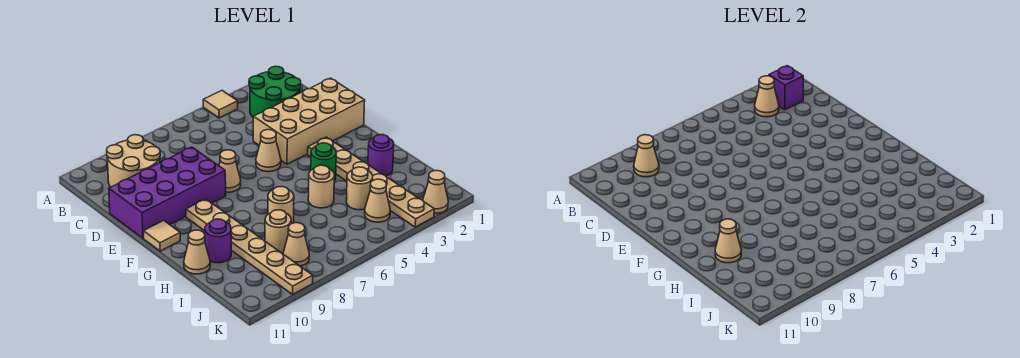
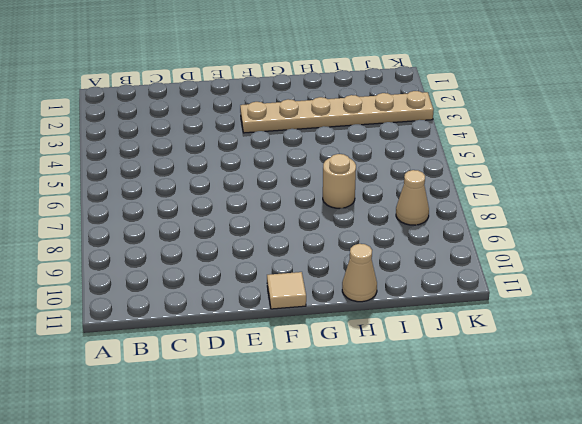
none -> tan tile A4 level 1
none -> green round brick B2:C3 level 1
none -> tan round brick B9:C10 level 1

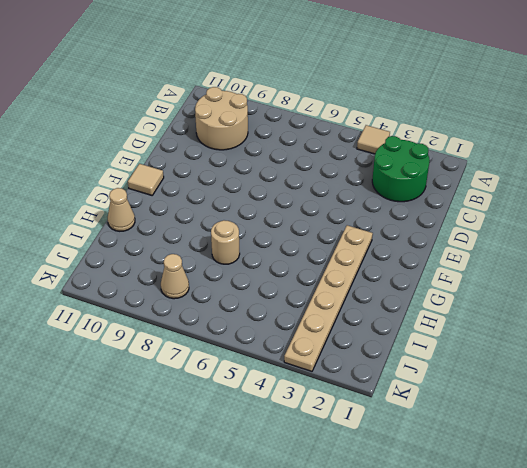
none -> tan brick D1:E4 level 1
none -> purple brick D8:E11 level 1
none -> tan cone E5 level 1

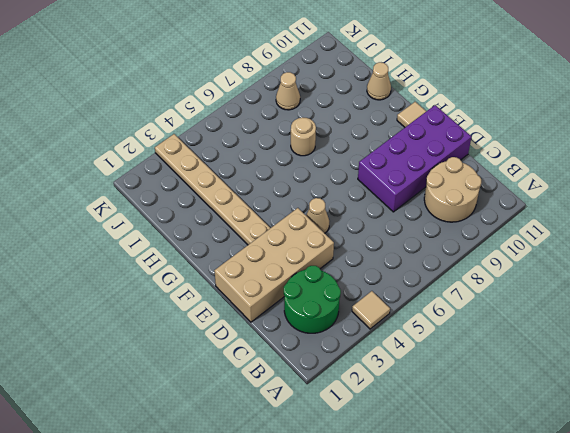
none -> tan cone E7 level 1
none -> tan plate F9:K9 level 1
none -> green round brick G4 level 1

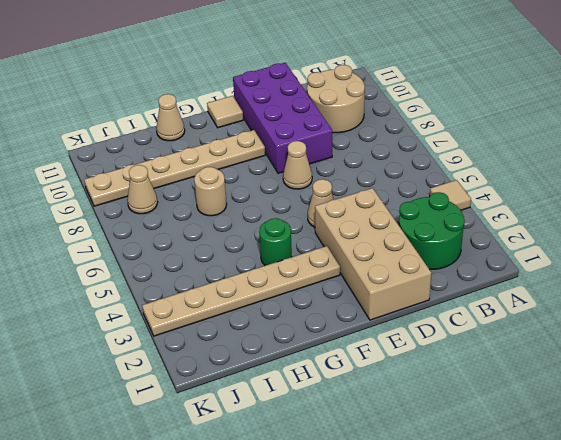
none -> purple round brick H2 level 1
none -> tan round brick H5 level 1
none -> purple round brick H10 level 1

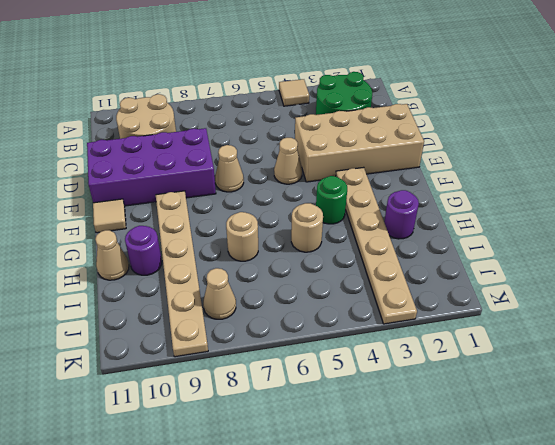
none -> tan round brick I4 level 1
none -> tan round brick I8 level 1
none -> tan cone J4 level 1

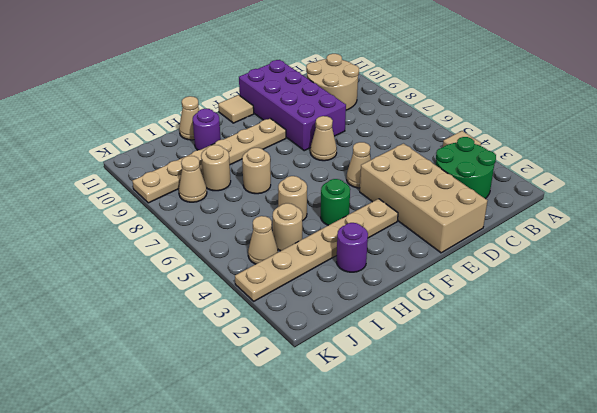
none -> tan cone K2 level 1
none -> purple brick B2 level 2
none -> tan cone B3 level 2

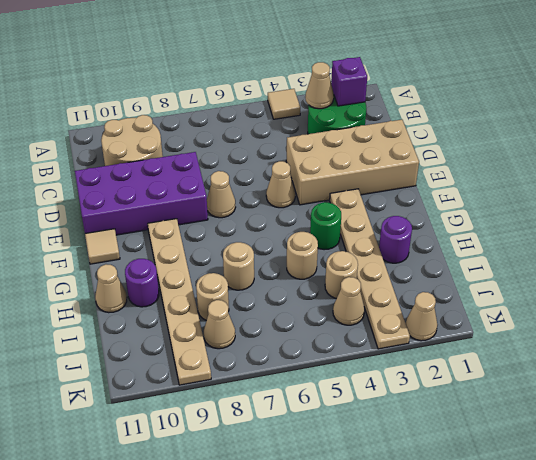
none -> tan cone B9 level 2
none -> tan cone H10 level 2

